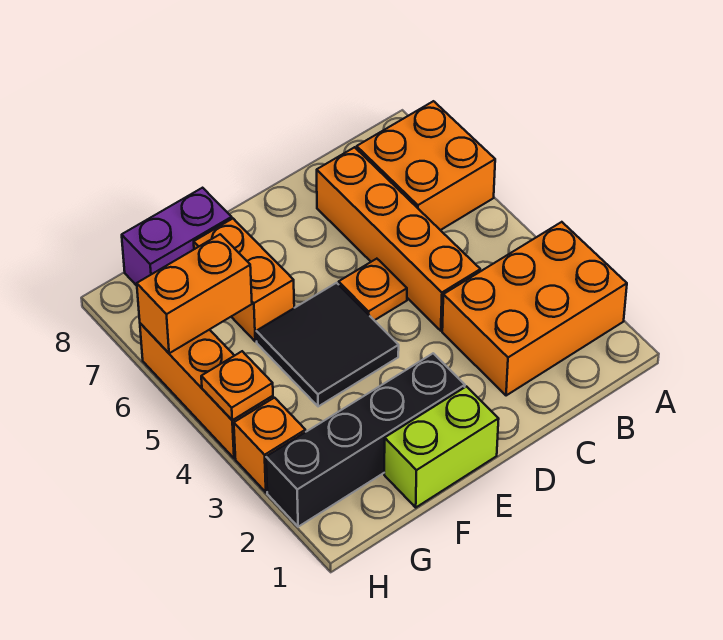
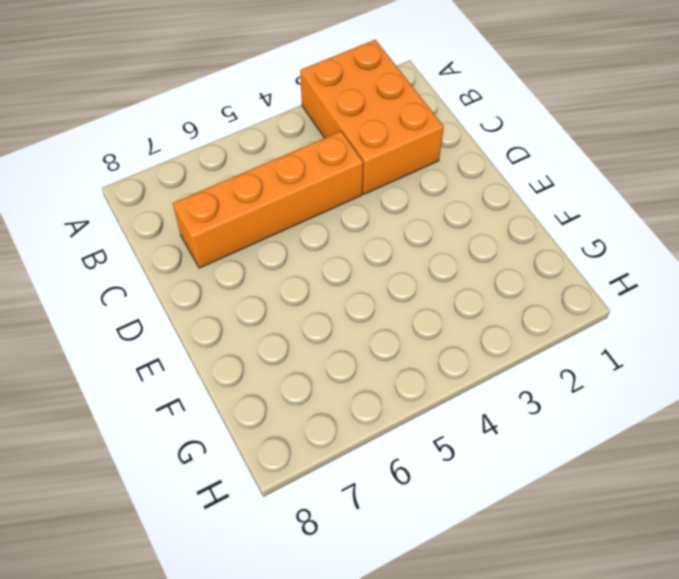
none -> orange brick A6:B7 level 1
none -> orange plate D5 level 1
none -> lime brick E1:F1 level 1

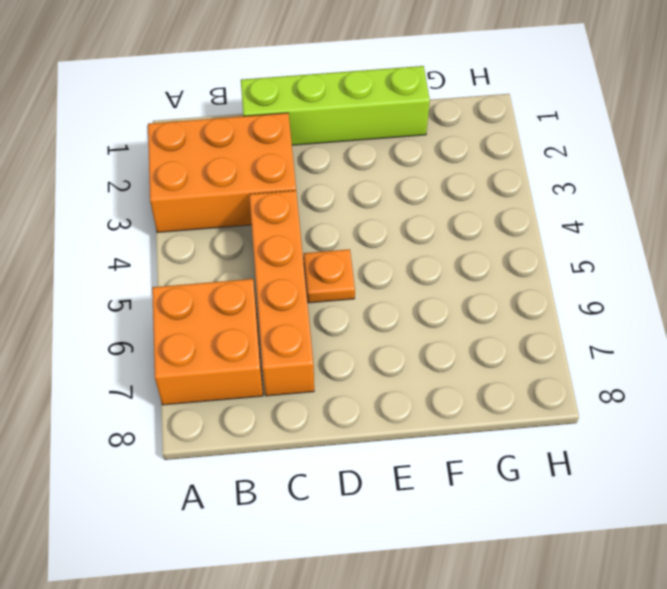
lime brick C1:F1 level 1 -> lime brick E1:F1 level 1
none -> black brick E2:H2 level 1
none -> black tile E4:F5 level 1
none -> orange brick F6:F7 level 1

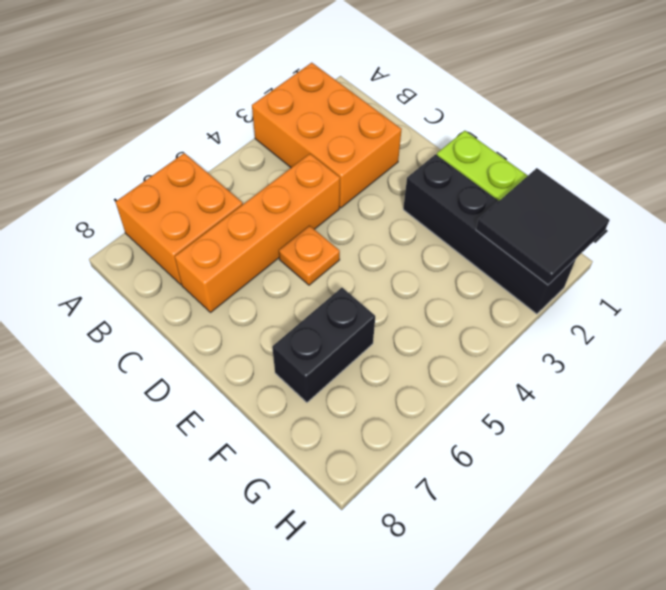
black brick F6:F7 level 1 -> orange brick F6:F7 level 1
black tile G1:H2 level 2 -> black tile E4:F5 level 1
none -> purple brick F8:G8 level 1
none -> orange brick H3 level 1
none -> orange brick H4:H6 level 1

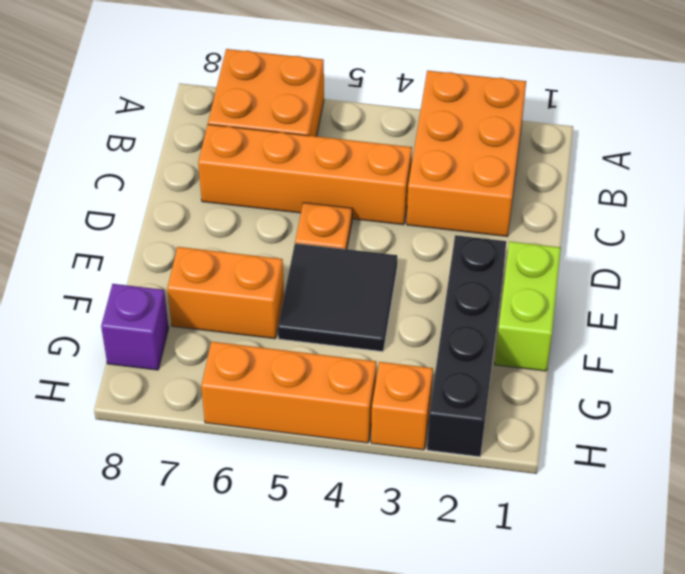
purple brick G8 level 1 -> purple brick F8:G8 level 1
none -> orange brick G6:H6 level 2
none -> orange plate H4 level 2

